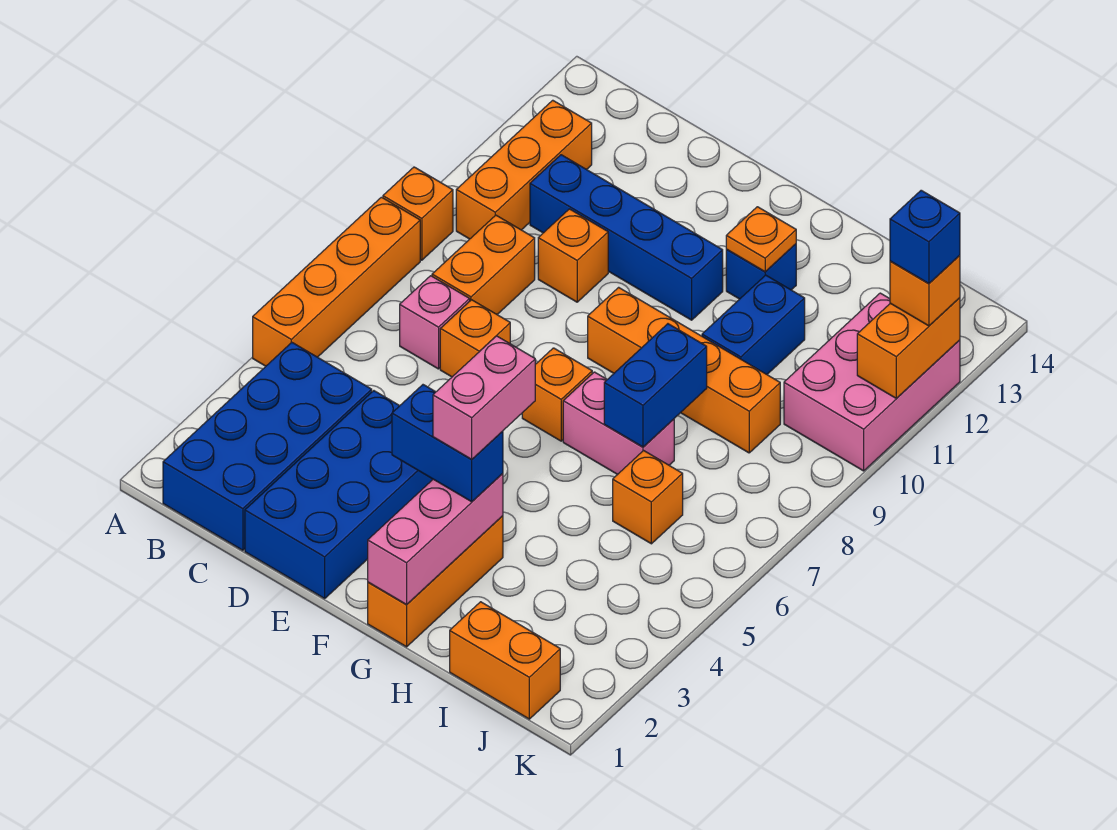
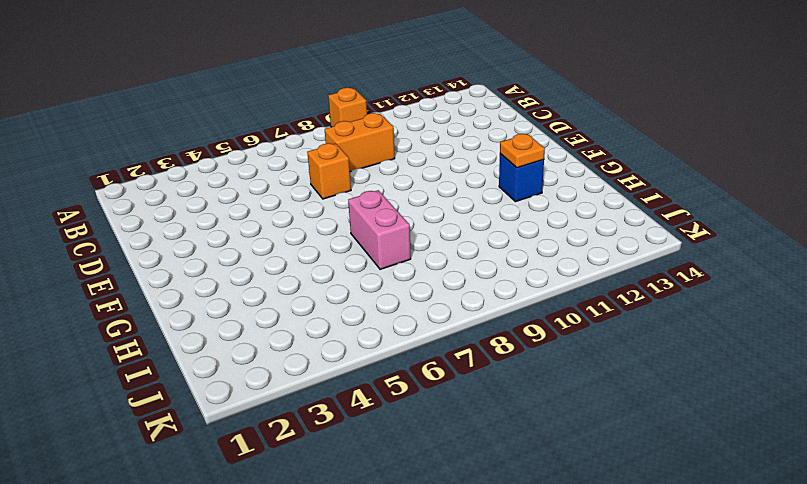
none -> orange brick A5:A8 level 1
none -> blue brick B1:C4 level 1
none -> orange brick B10:B12 level 1

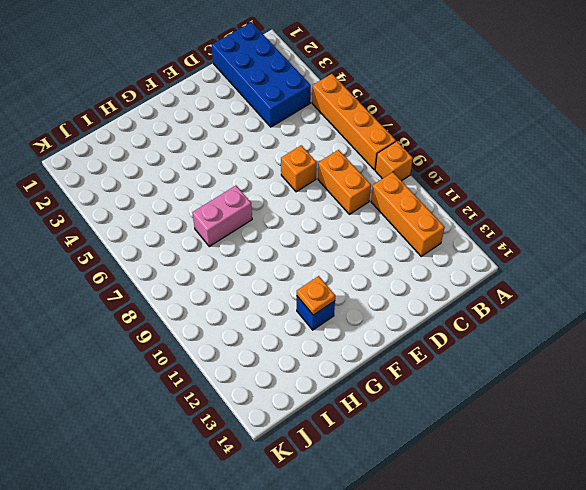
none -> pink brick C7 level 1
none -> blue brick C11:F11 level 1
none -> blue brick D1:E4 level 1

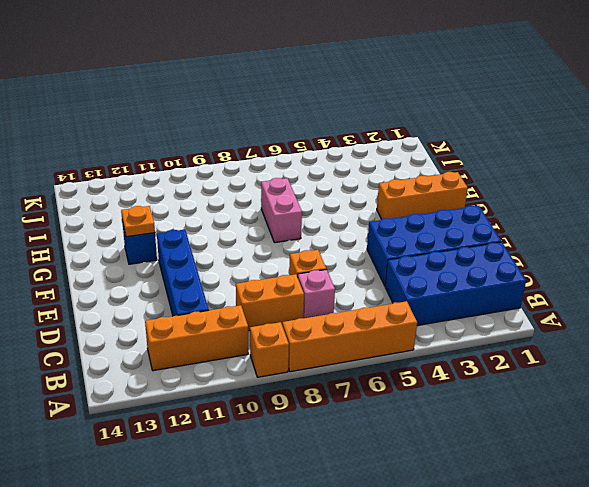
none -> orange brick D10 level 1
none -> orange brick F7 level 1
none -> orange brick F9:I9 level 1

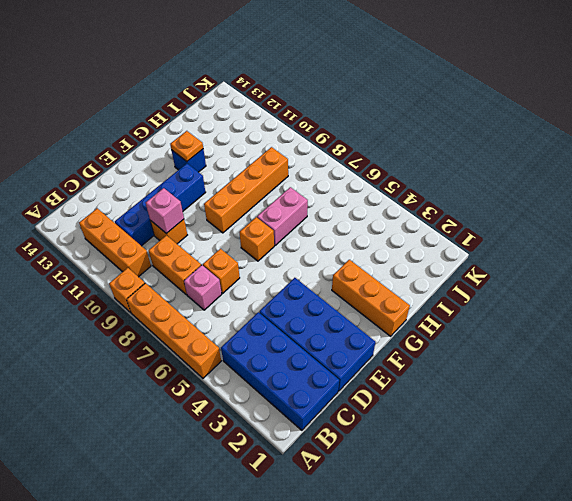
pink brick D10 level 2 -> none
none -> blue brick H10:H11 level 1
none -> orange brick I1:J1 level 1
none -> orange brick I6 level 1

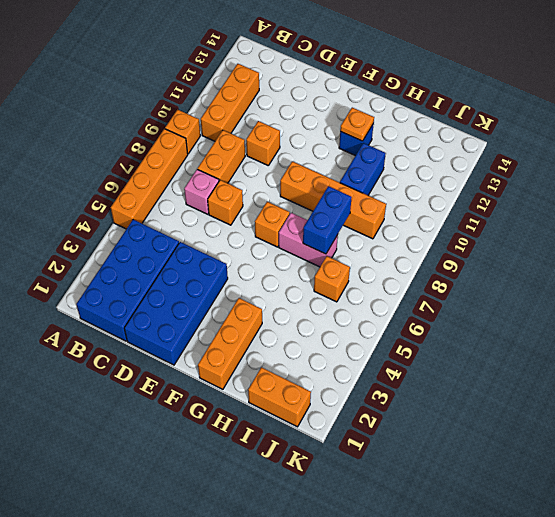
none -> blue brick C11:F11 level 1
none -> pink brick J10:K12 level 1
none -> pink brick G1:G3 level 2

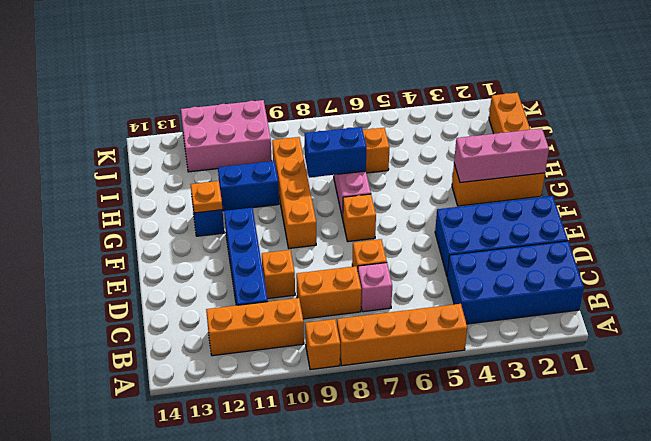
none -> orange brick K11:K12 level 2
none -> blue brick F3:G3 level 3
none -> orange brick K12 level 3

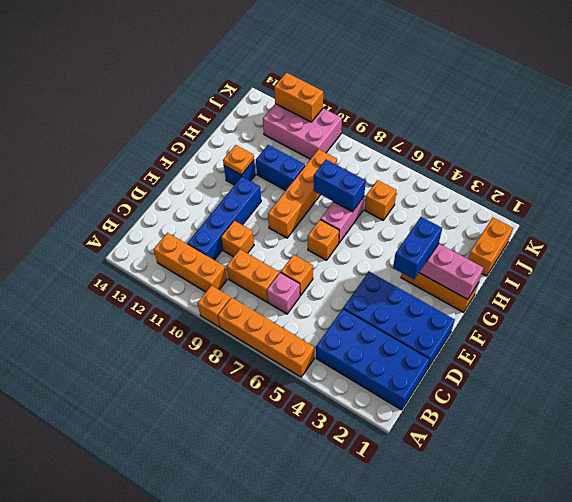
none -> orange brick K12 level 3
none -> pink brick G3:G4 level 4
none -> blue brick K12 level 4

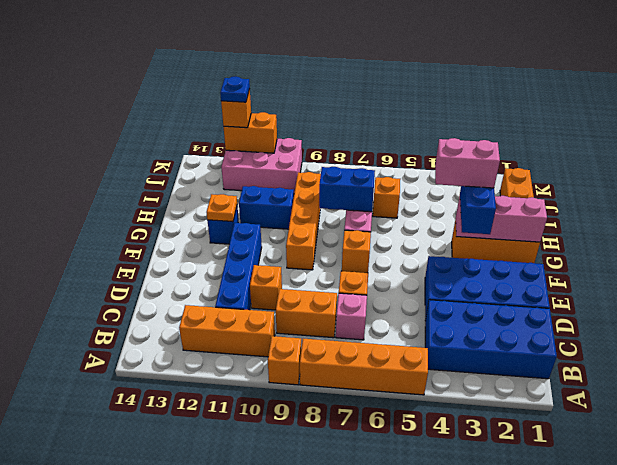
blue plate K12 level 4 -> blue brick K12 level 4

